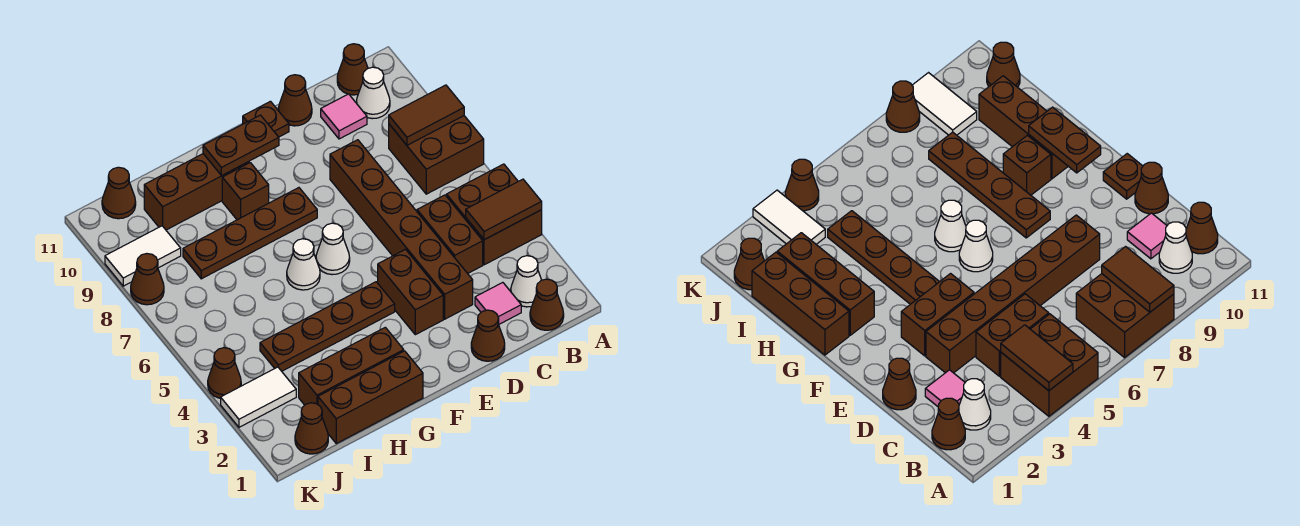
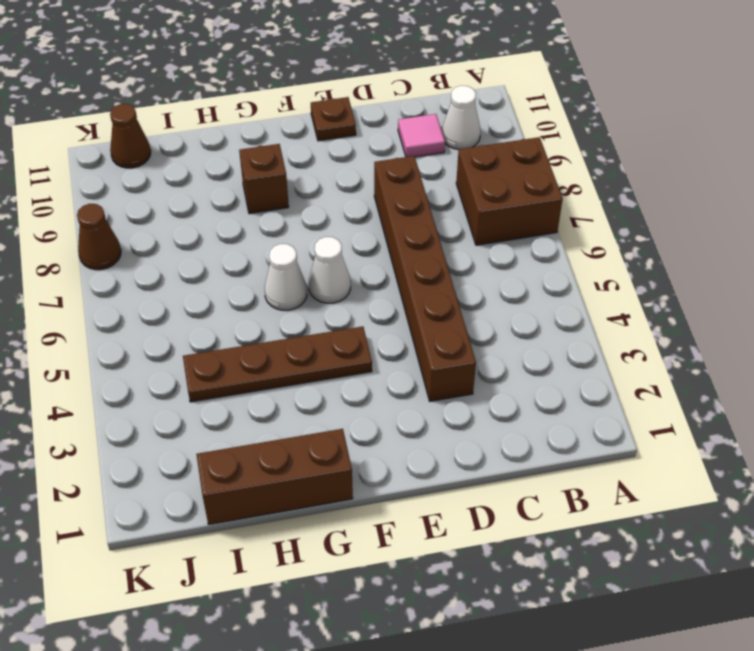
none -> brown brick A4:B5 level 1
none -> brown cone B1 level 1
none -> white cone B2 level 1
none -> brown cone B11 level 1

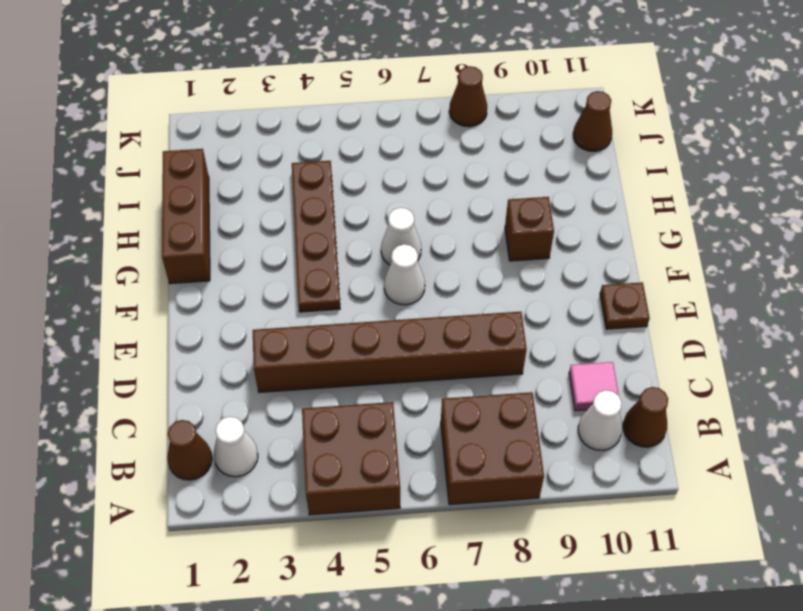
none -> pink tile C2 level 1
none -> brown brick C4:C5 level 1
none -> brown cone D1 level 1
none -> brown cone D11 level 1

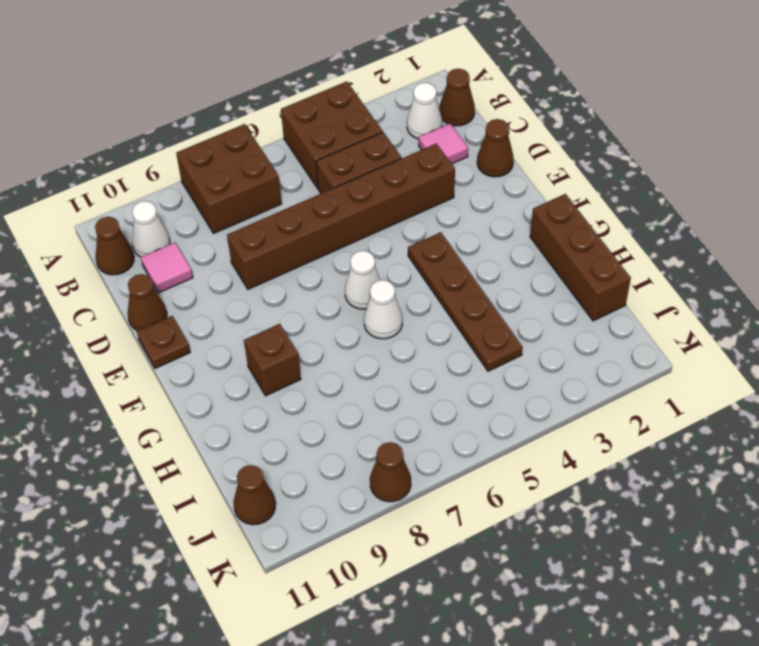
none -> brown brick E3:E4 level 1
none -> brown plate F8:I8 level 1
none -> brown brick G2:I2 level 1
none -> brown brick G10:I10 level 1

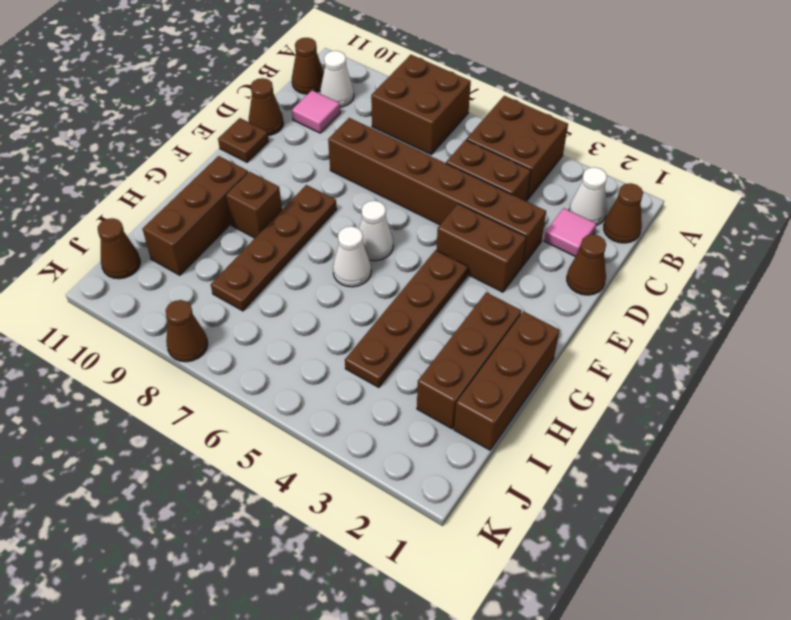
none -> brown cone J1 level 1
none -> white tile J3:K3 level 1
none -> white tile J9:K9 level 1
none -> brown cone K4 level 1

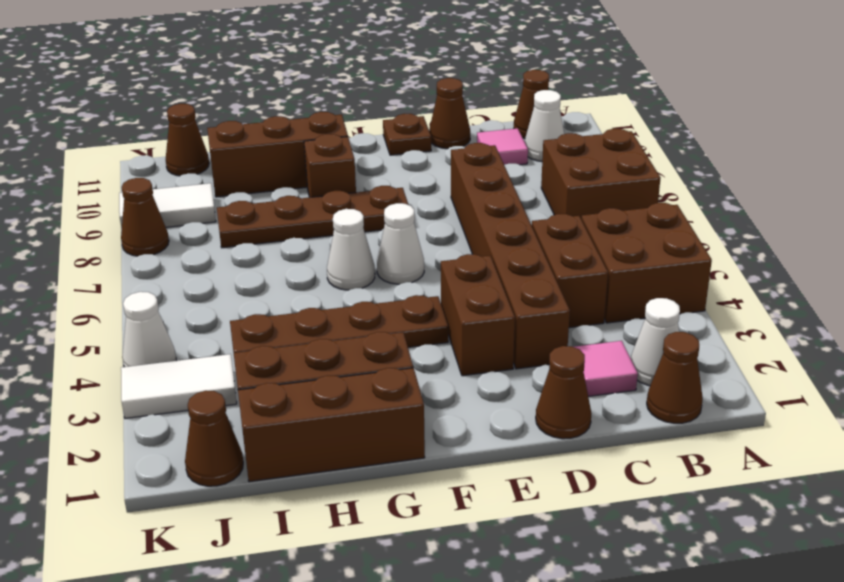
white cone K4 level 1 -> brown cone K4 level 1
none -> brown tile A4:B4 level 2
none -> brown tile A8:B8 level 2
none -> brown plate F10:G10 level 2

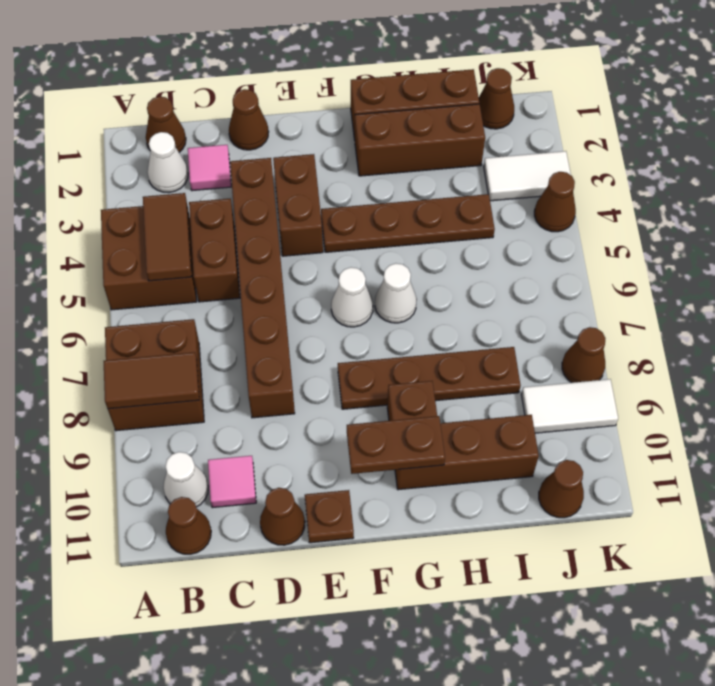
brown tile B4:B5 level 2 -> brown tile A4:B4 level 2

